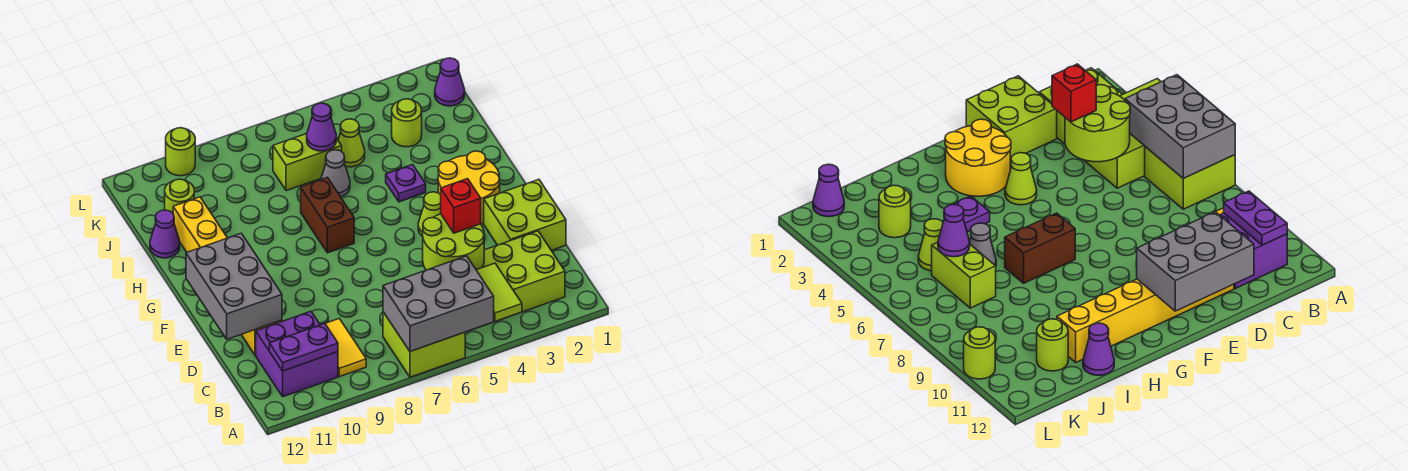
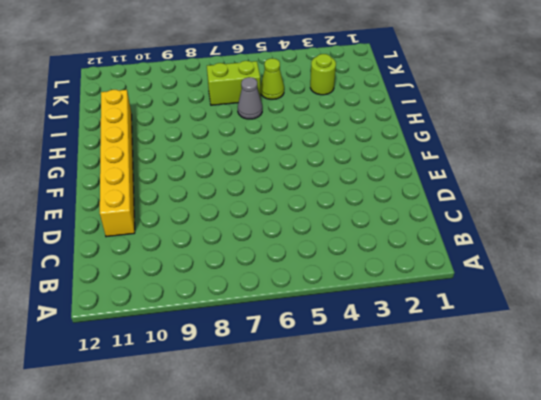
none -> lime brick A6:B7 level 1
none -> lime brick B2:C5 level 1
none -> yellow tile B9:C9 level 1

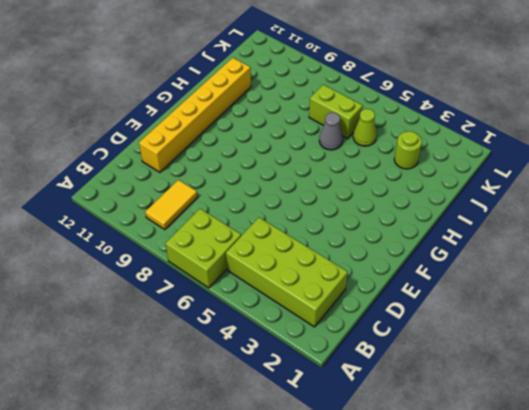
none -> purple brick B10:C11 level 1
none -> lime brick D1:E2 level 1
none -> yellow round brick F2:G3 level 1

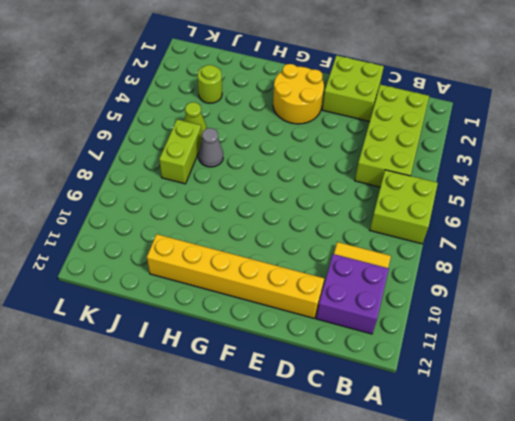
none -> lime cone F4 level 1
none -> brown brick G7:H7 level 1
none -> purple plate H4 level 1

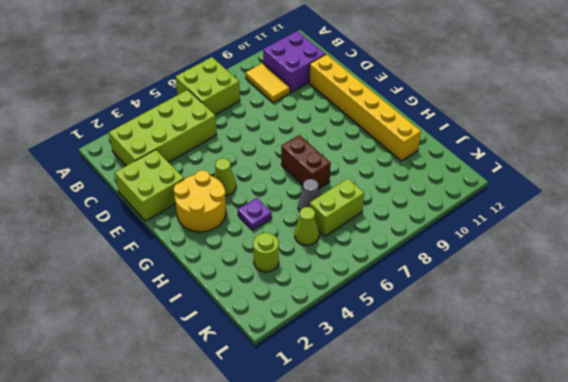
none -> purple cone I12 level 1
none -> lime round brick J11 level 1
none -> purple cone K1 level 1

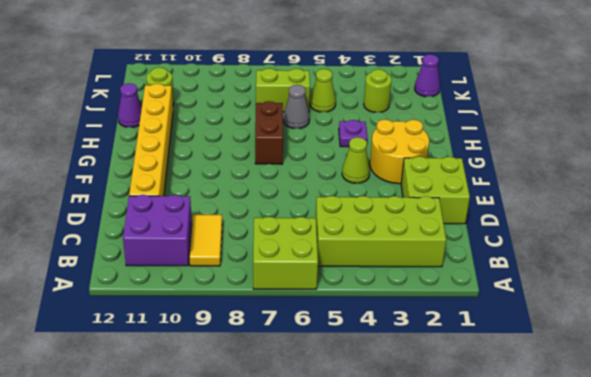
none -> lime round brick L10 level 1
none -> lime tile A4:B4 level 2
none -> grey brick A5:B7 level 2

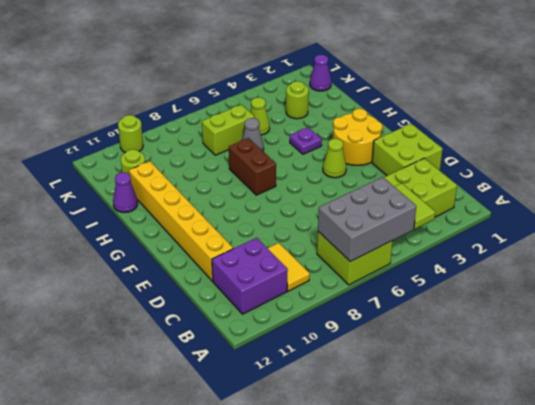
none -> purple plate B10:B11 level 2
none -> lime round brick C4:D5 level 2
none -> grey brick D11:F12 level 2

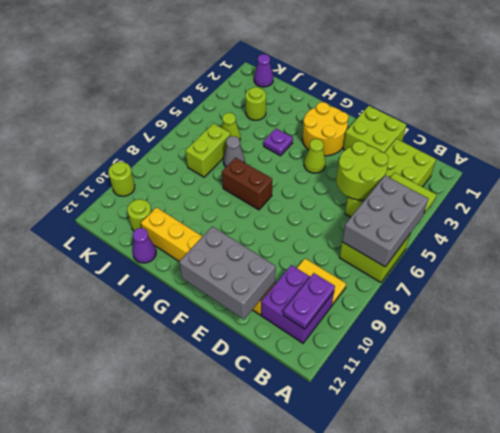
none -> purple cone J6 level 2
none -> red brick D4 level 3

